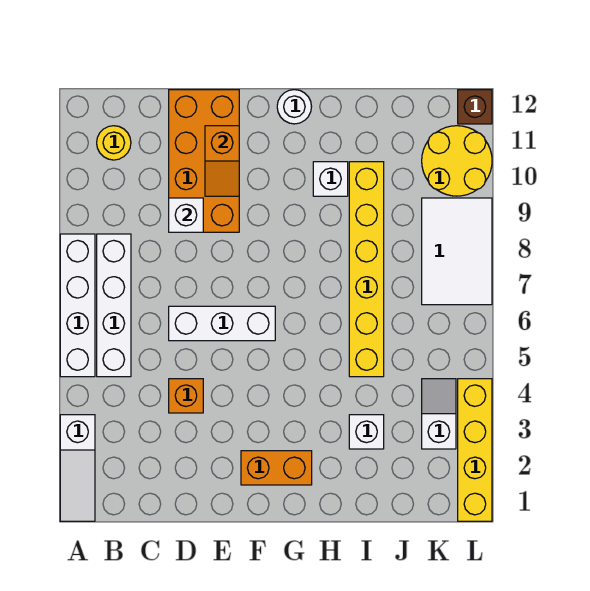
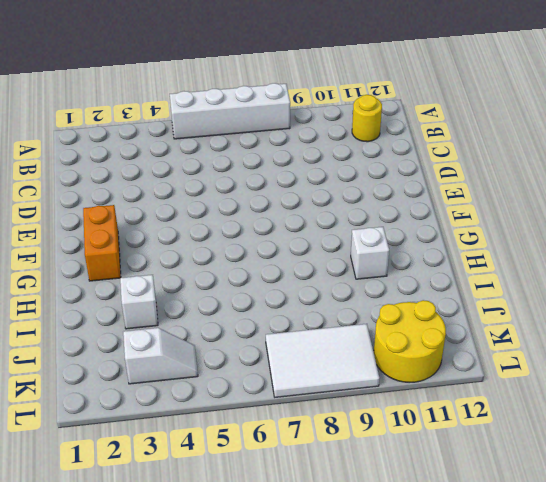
none -> white slope A1:A3 level 1 top 3
none -> white brick B5:B8 level 1
none -> orange brick D4 level 1

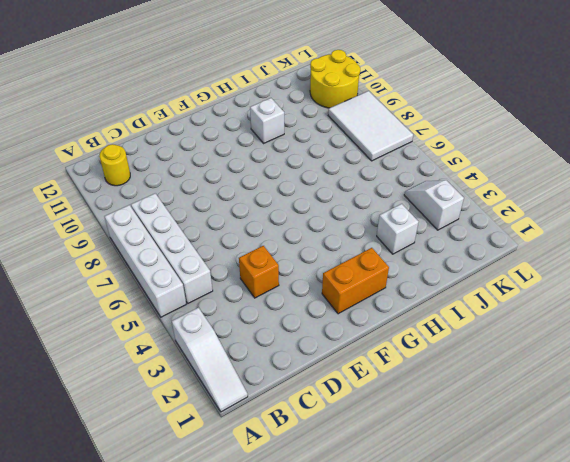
none -> white brick D6:F6 level 1
none -> orange brick D9:E12 level 1
none -> white round brick G12 level 1

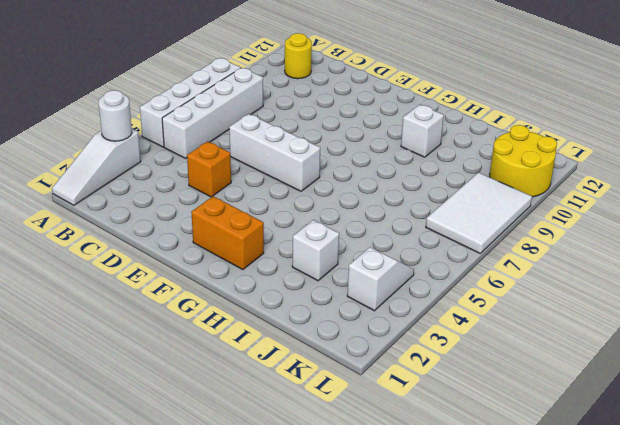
white round brick A3 level 2 -> white round brick G12 level 1
none -> orange brick D9:E12 level 1
none -> yellow brick I5:I10 level 1
none -> yellow brick L1:L4 level 1

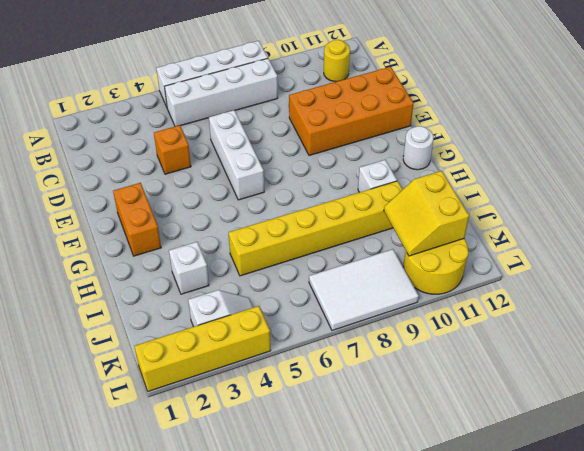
yellow slope J10:K11 level 2 top 11 -> none
none -> white slope A1:A3 level 1 top 3
none -> brown brick L12 level 1
none -> white brick D9 level 2

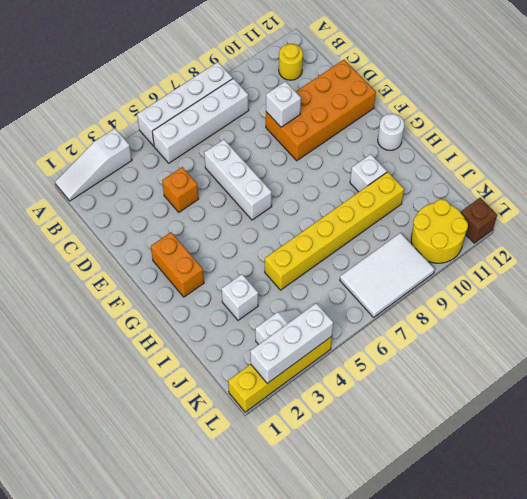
white brick L2:L4 level 2 -> none
none -> orange slope E10:E11 level 2 top 11

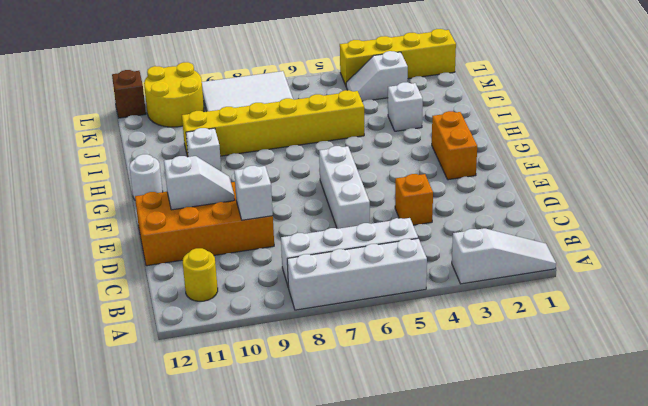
white slope E10:E11 level 2 top 11 -> orange slope E10:E11 level 2 top 11

